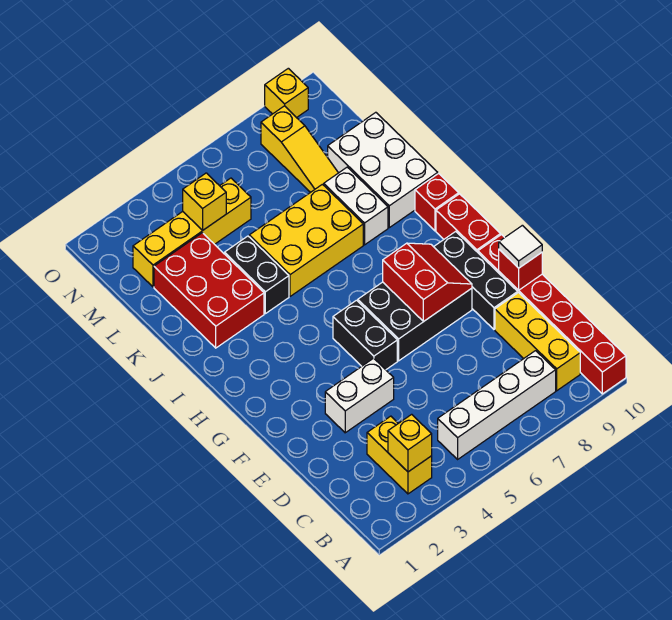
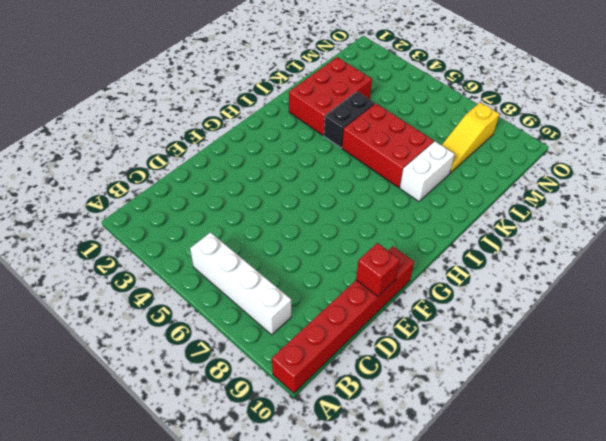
red brick J5:K7 level 1 -> yellow brick J5:K7 level 1
none -> yellow brick B3:C3 level 1
none -> yellow brick B9:D9 level 1
none -> white brick E3:E4 level 1

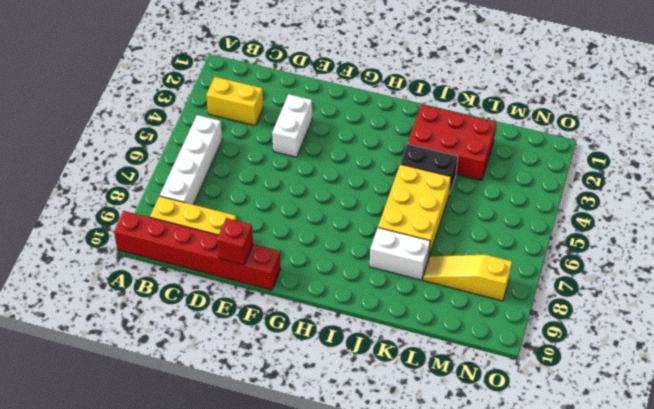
none -> black brick E9:G9 level 1
none -> black brick F5:G5 level 1
none -> black brick F6:G8 level 1

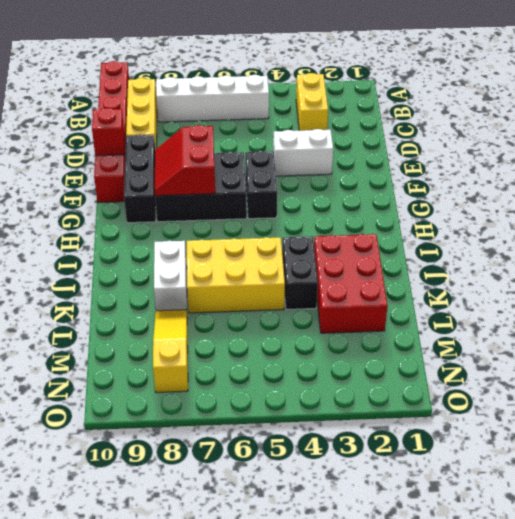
none -> red brick G10:H10 level 1
none -> red brick I10 level 1
none -> white brick J9:L10 level 1

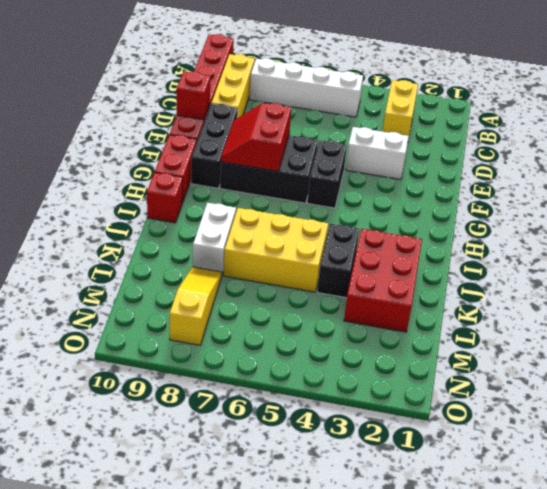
none -> white brick J9:L10 level 1
none -> yellow brick M2:M5 level 1
none -> yellow brick O9 level 1

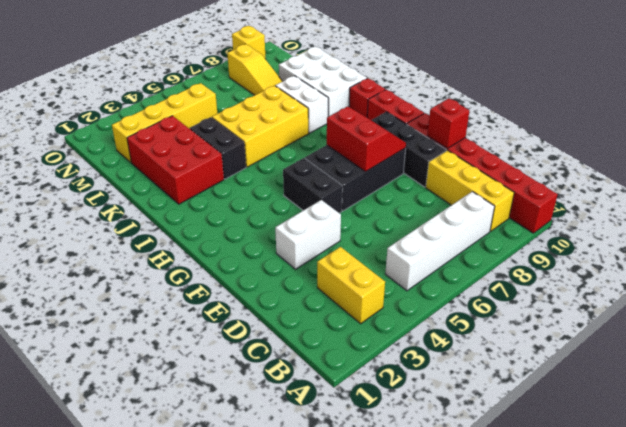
none -> yellow brick B3 level 2
none -> yellow brick M4 level 2
none -> white tile E10 level 3

